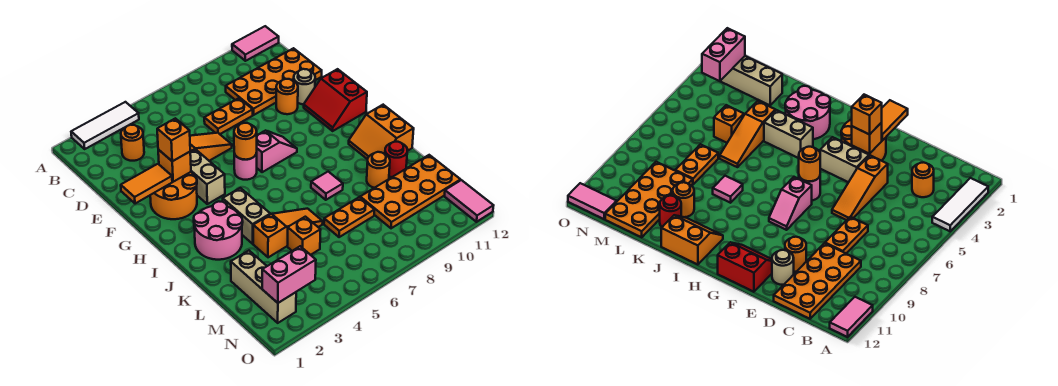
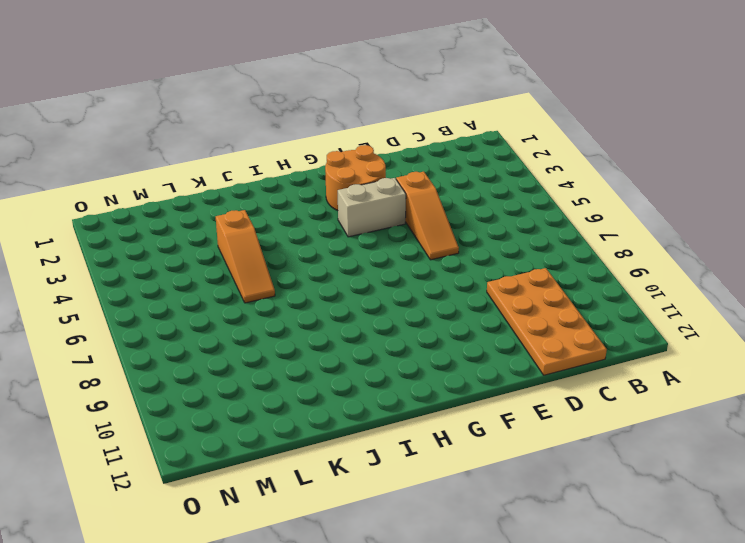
none -> white tile A2:A4 level 1
none -> pink tile A11:A12 level 1
none -> orange round brick C3 level 1
none -> orange plate D7:D8 level 1

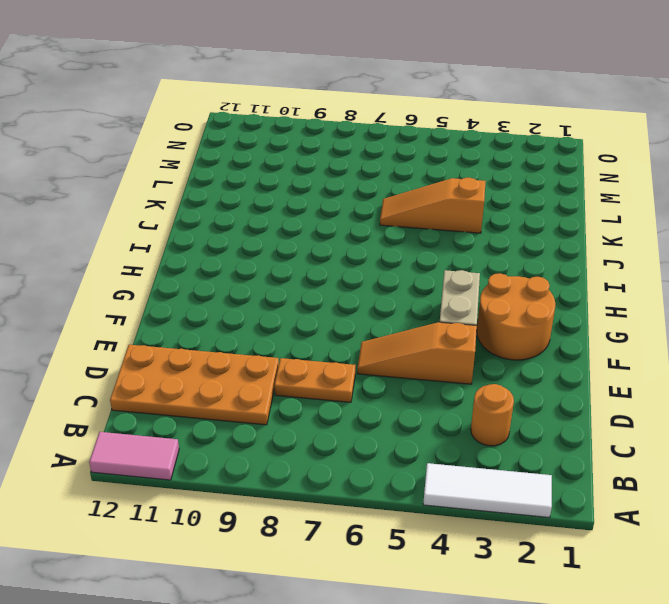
none -> orange round brick E10 level 1
none -> tan round brick E11 level 1
none -> red slope F11:G12 level 1 top 12
none -> pink round brick G6 level 1

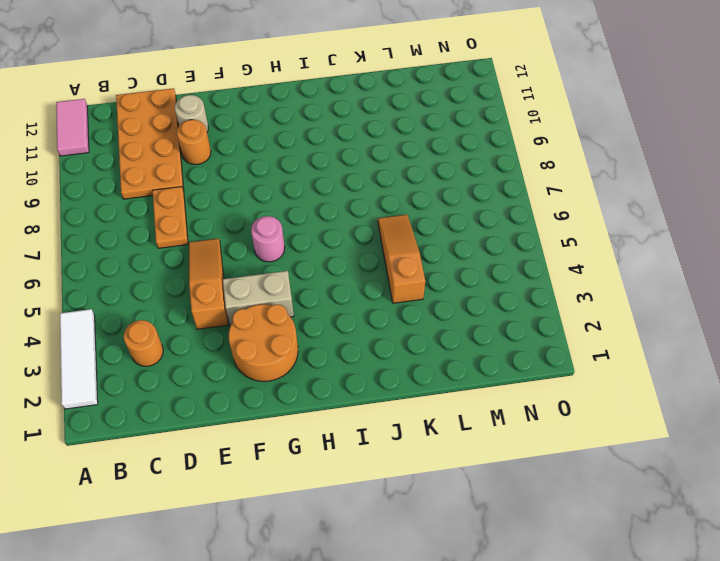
none -> red slope F11:G12 level 1 top 12
none -> pink slope G7:G8 level 1 top 7
none -> pink round brick I2:J3 level 1
none -> tan brick I4:J4 level 1

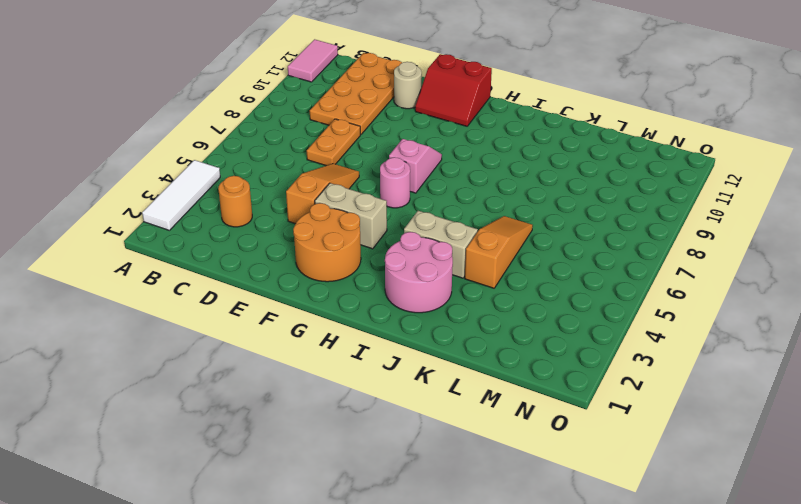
none -> orange round brick E10 level 1
none -> orange slope I11:J12 level 1 top 12
none -> pink tile J8 level 1
none -> orange round brick K10 level 1

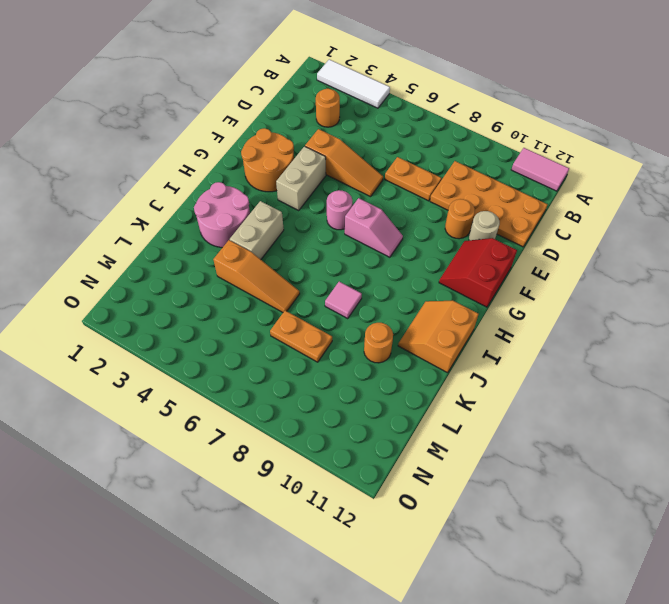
none -> red round brick K11 level 1
none -> tan brick L2:N2 level 1
none -> orange brick L5 level 1
none -> orange plate L9:M12 level 1

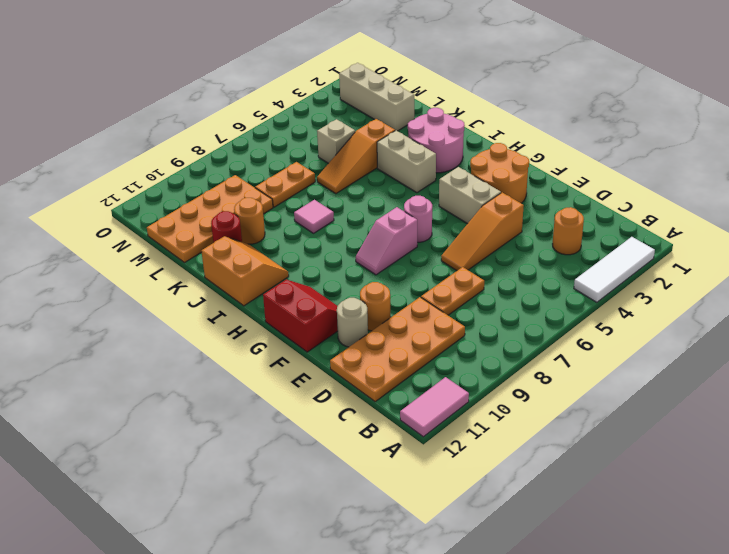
tan brick L5 level 1 -> orange brick L5 level 1
none -> pink tile N12:O12 level 1
none -> orange tile F1:F2 level 2
none -> orange brick F3 level 2
none -> orange round brick G6 level 2

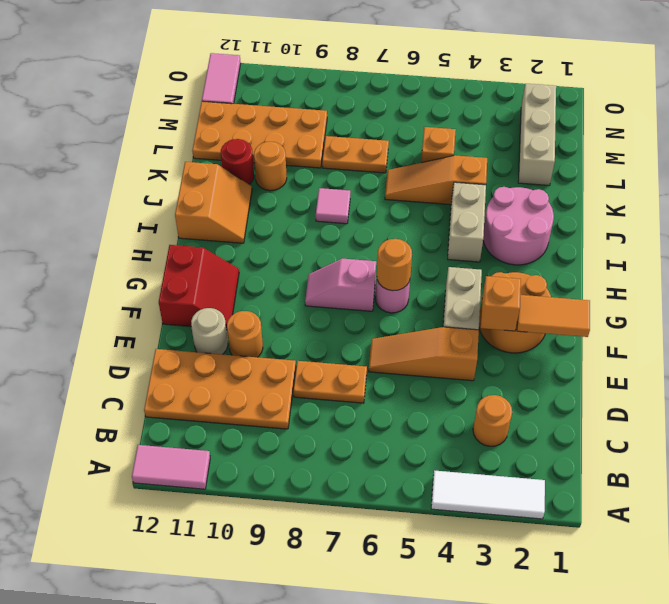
none -> pink brick N2:N3 level 2
none -> orange brick F3 level 3

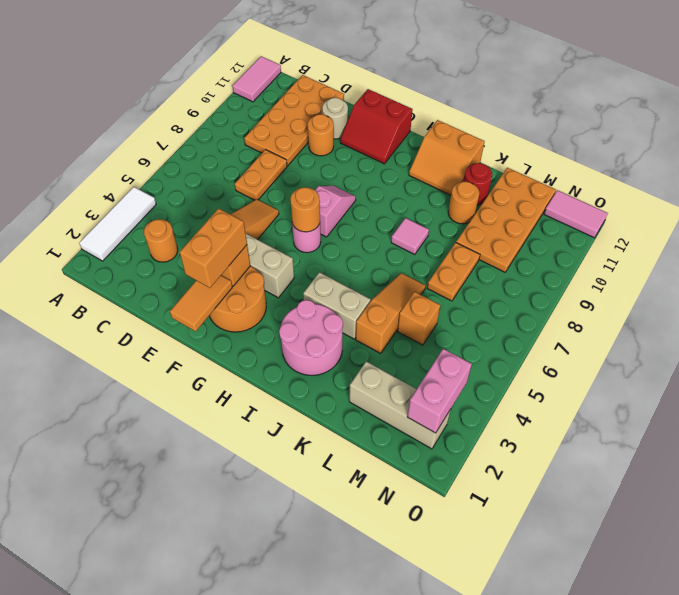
orange brick F2:F3 level 3 -> orange brick F3 level 3

